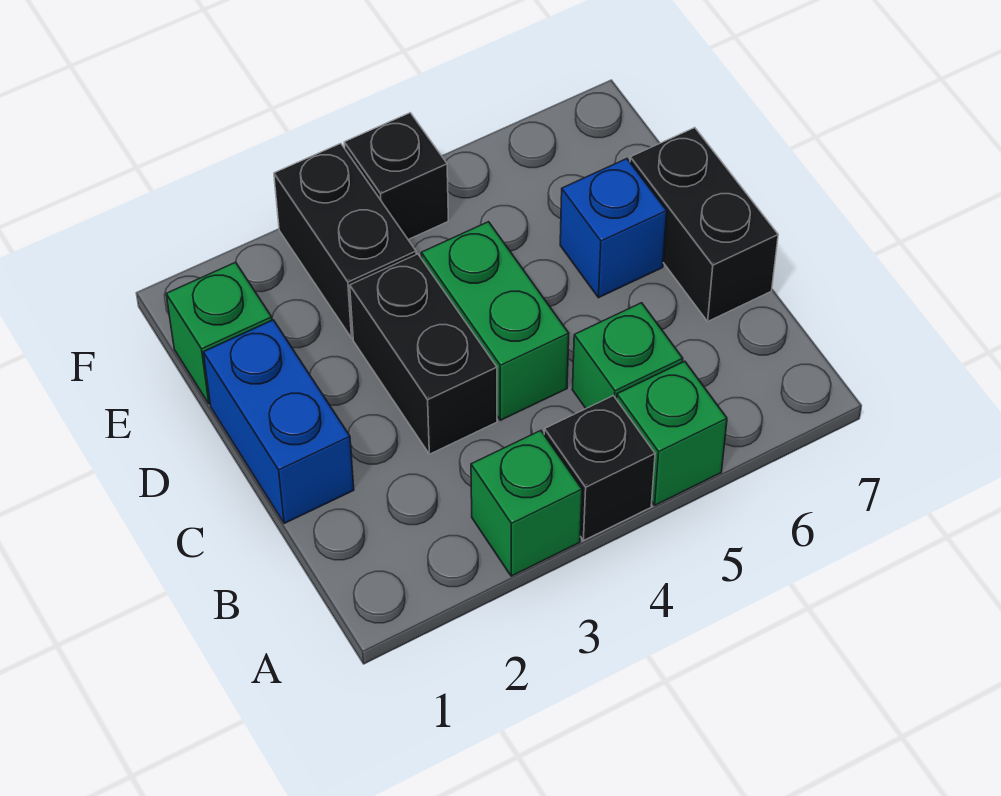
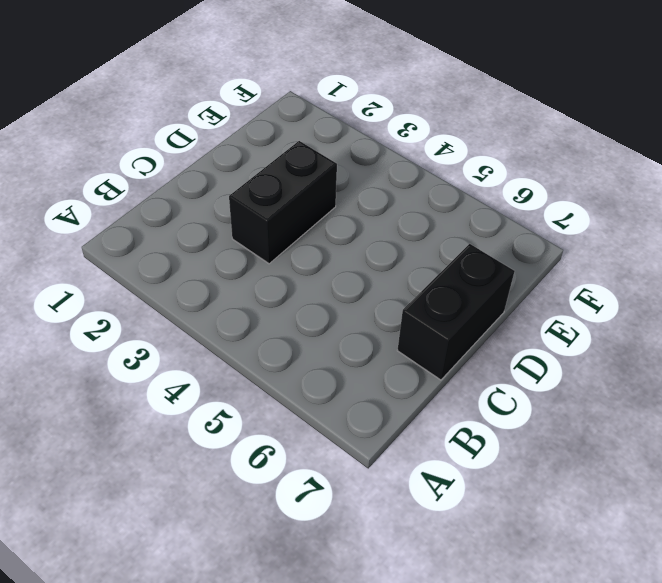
none -> green brick A3 level 1
none -> black brick A4 level 1
none -> green brick A5 level 1

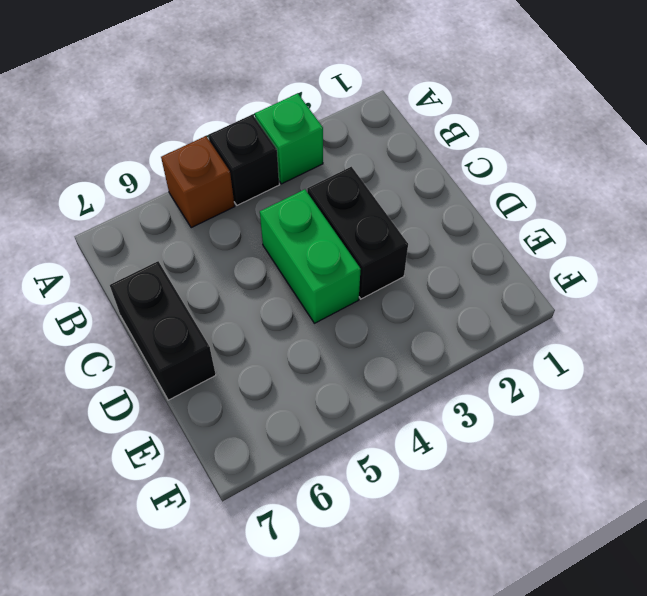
brown brick A5 level 1 -> green brick A5 level 1
none -> green brick B5 level 1
none -> blue brick C1:D1 level 1
none -> blue brick D6 level 1

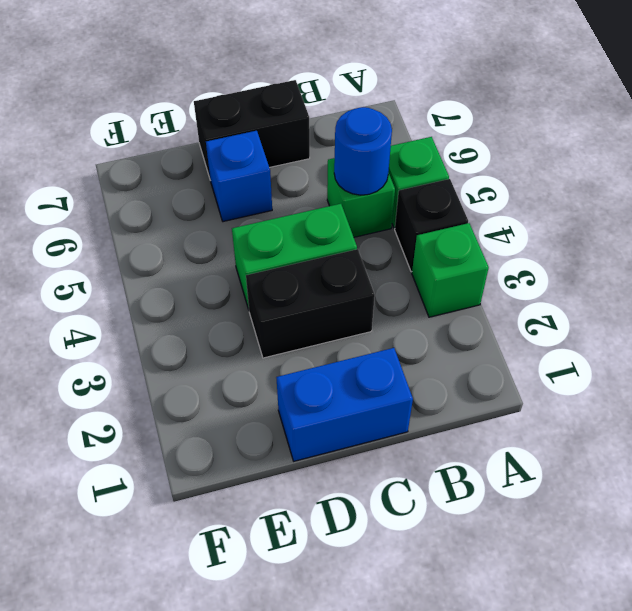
blue round brick B5 level 2 -> none
none -> green brick E1 level 1
none -> black brick E3:F3 level 1
none -> black brick F4 level 1

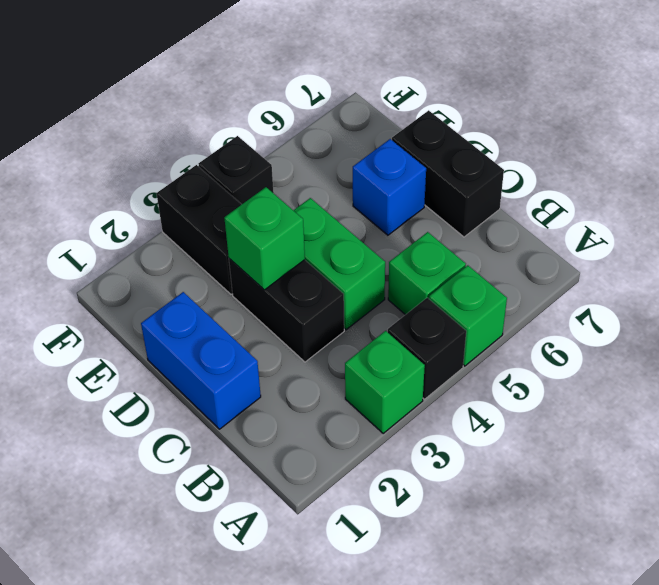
green brick D3 level 2 -> green brick E1 level 1

